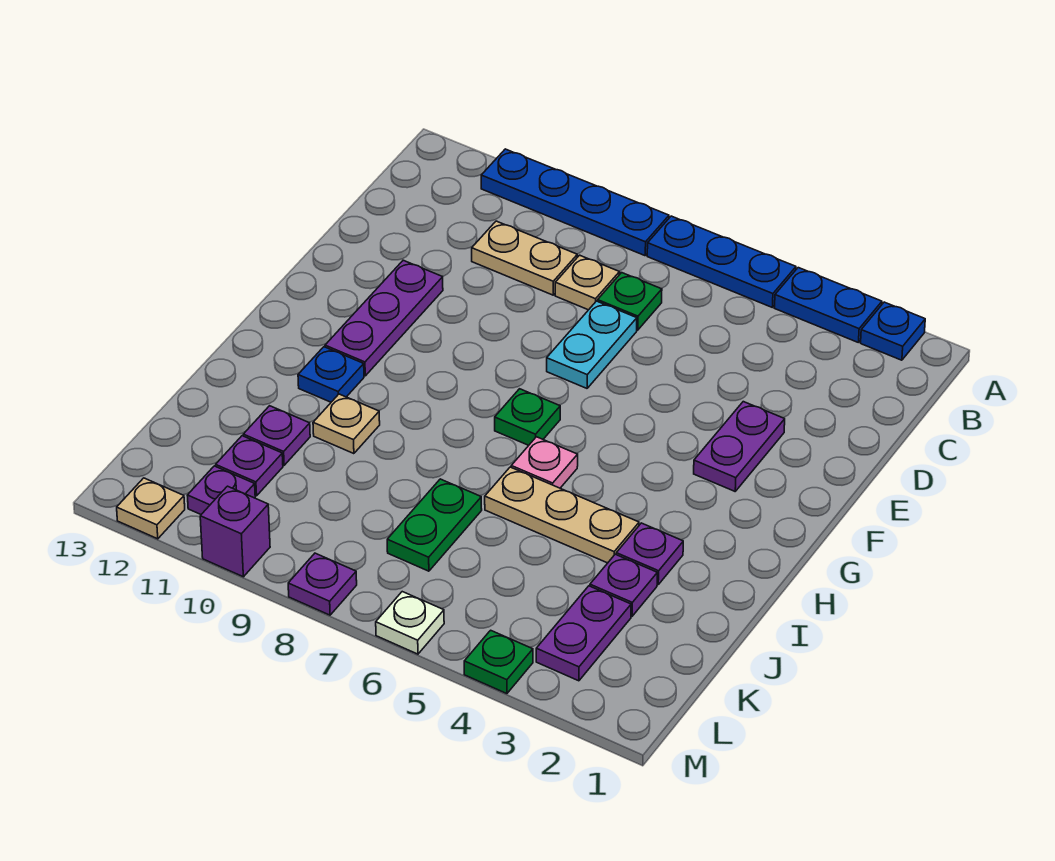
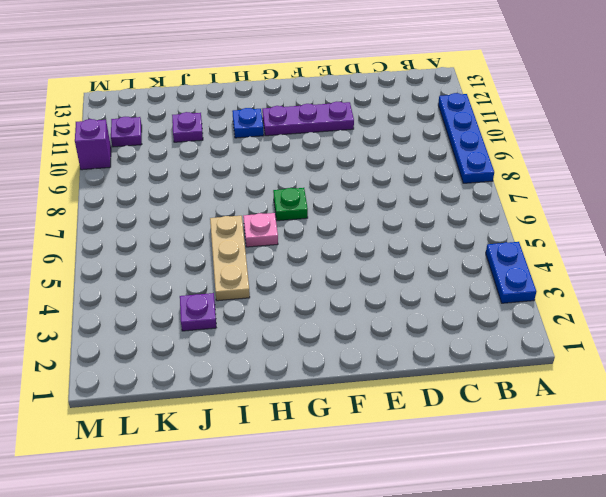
none -> blue plate A2 level 1
none -> blue plate A5:A7 level 1
none -> green plate C7 level 1

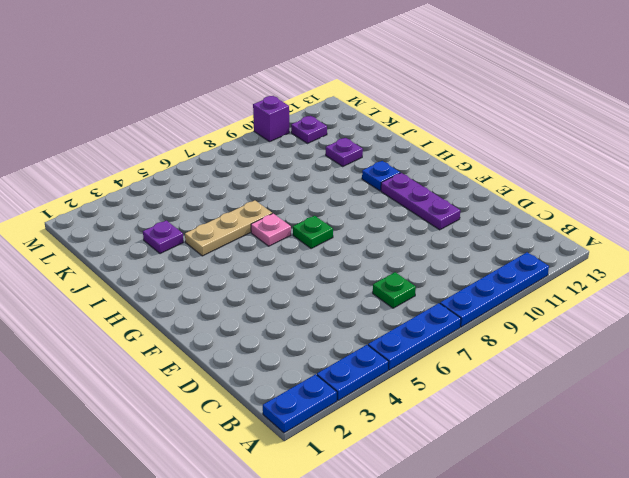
blue plate A1:A2 level 1 -> blue plate A2 level 1
none -> tan plate C8 level 1
none -> tan plate C9:C10 level 1
none -> cyan plate D7:E7 level 1

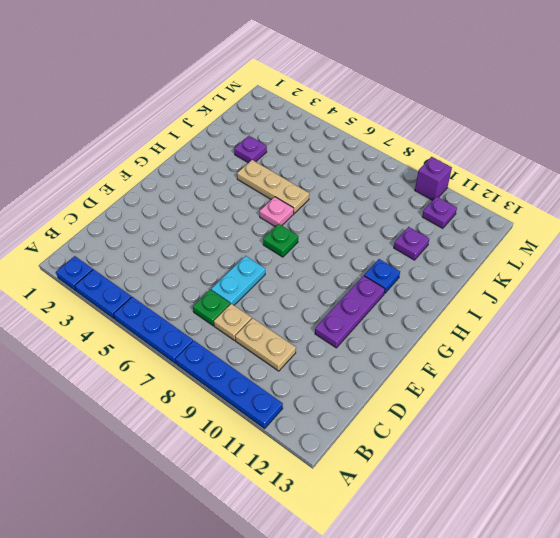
none -> purple plate E3:F3 level 1
none -> purple plate I3 level 1
none -> tan plate I10 level 1

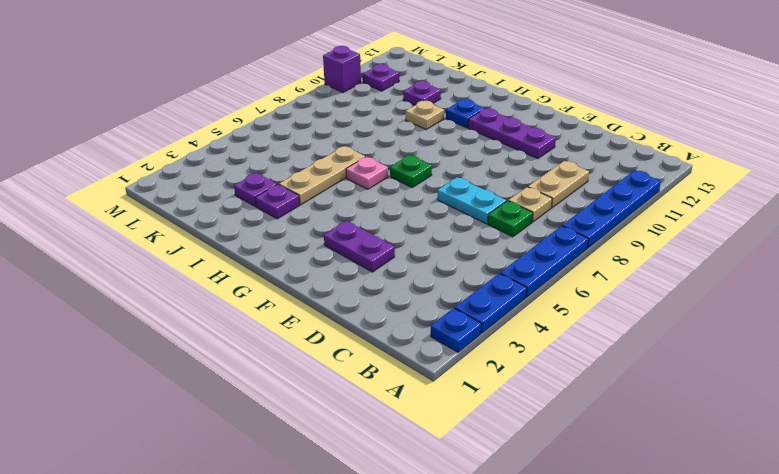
none -> green plate J7:K7 level 1
none -> purple plate K3:L3 level 1
none -> purple plate K11 level 1

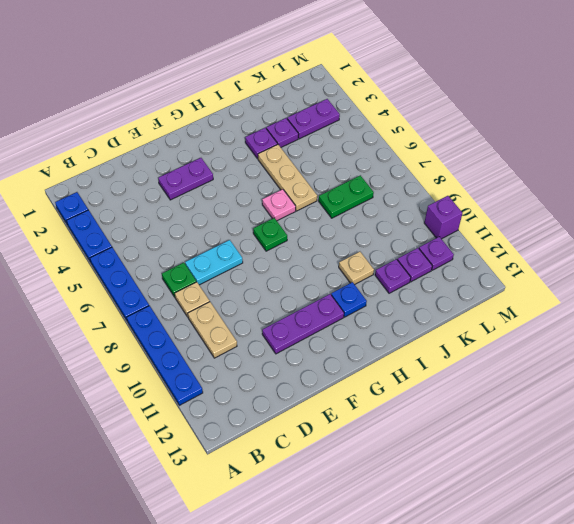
none -> green plate M4 level 1
none -> white plate M6 level 1
none -> purple plate M8 level 1

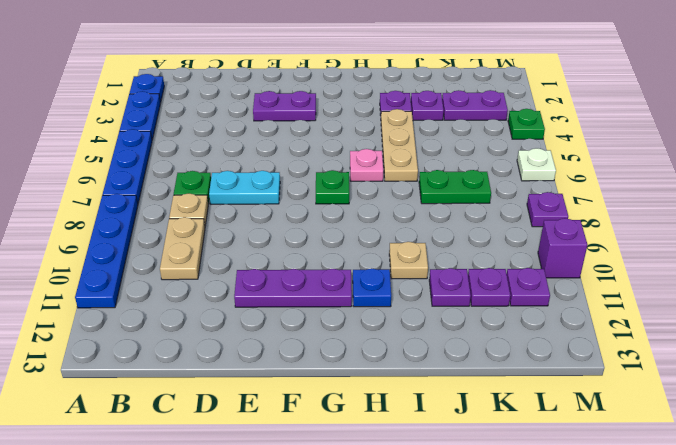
none -> tan plate M12 level 1

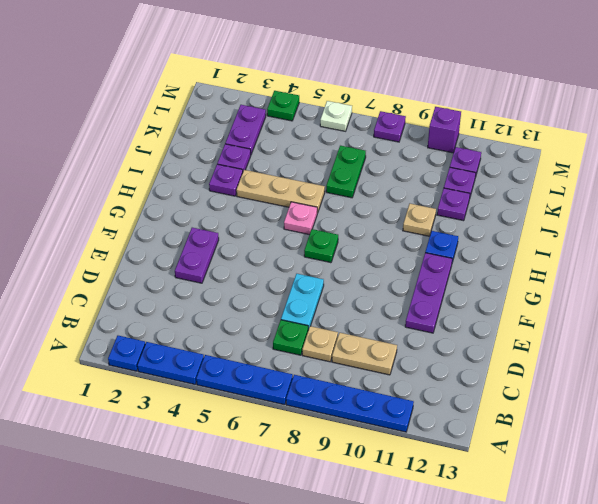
none -> tan plate M12 level 1

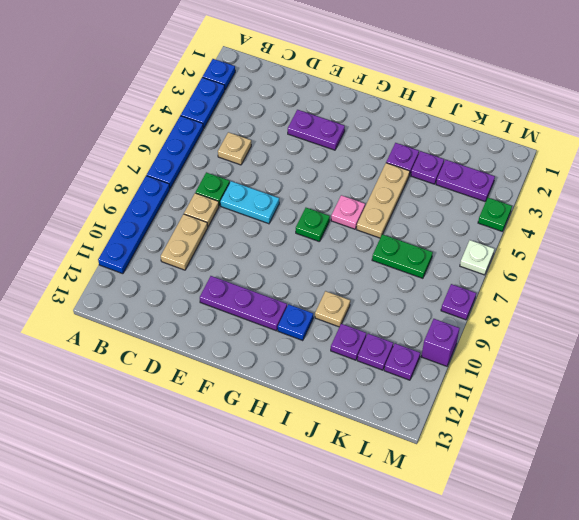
tan plate C5 level 1 -> tan plate M12 level 1

